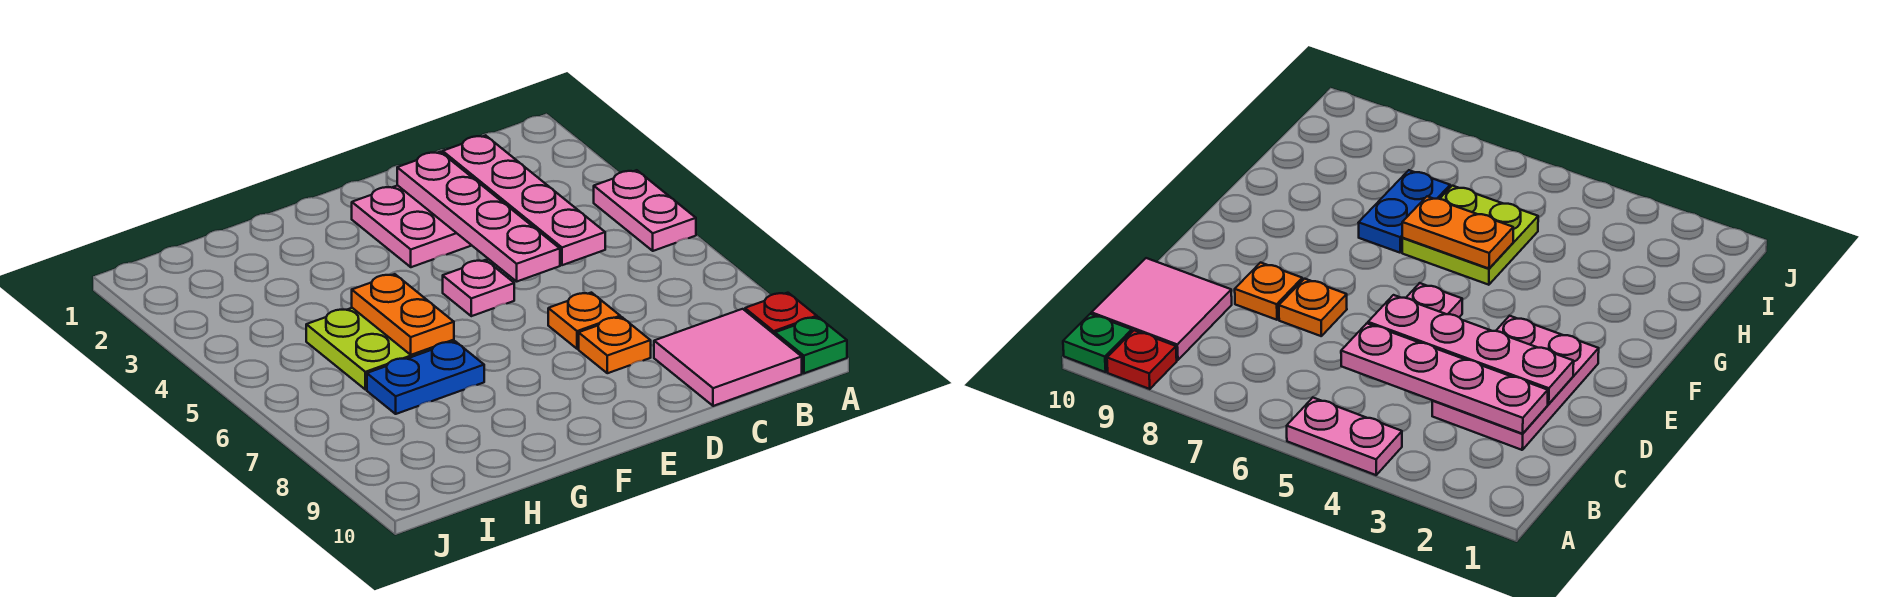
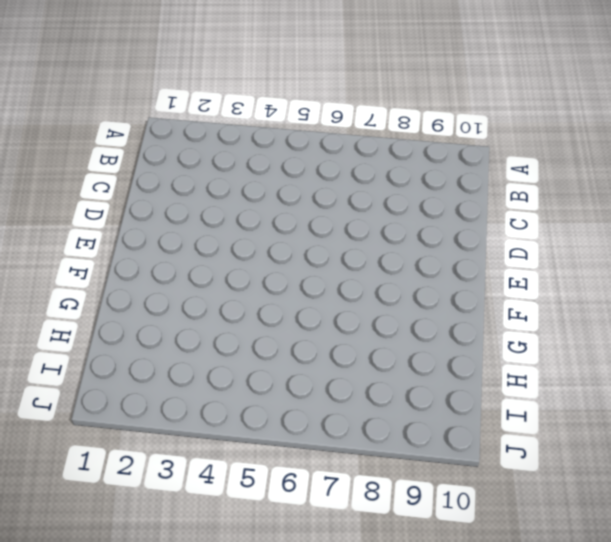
none -> pink plate A4:A5 level 1
none -> red plate A9 level 1
none -> green plate A10 level 1

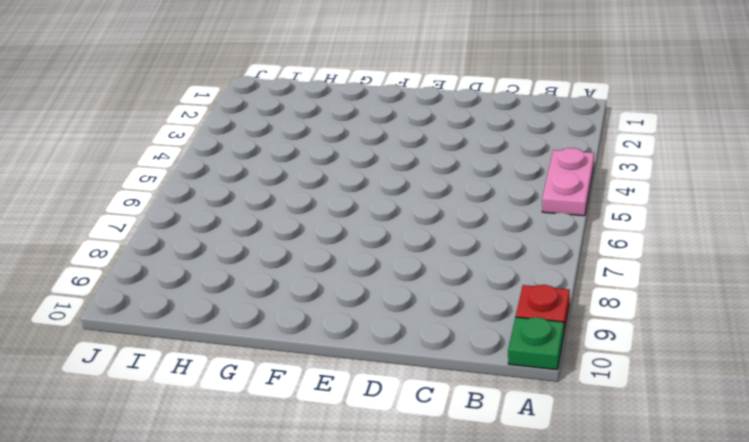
none -> pink tile B9:C10 level 1
none -> pink plate C2:E3 level 1
none -> orange plate D7 level 1

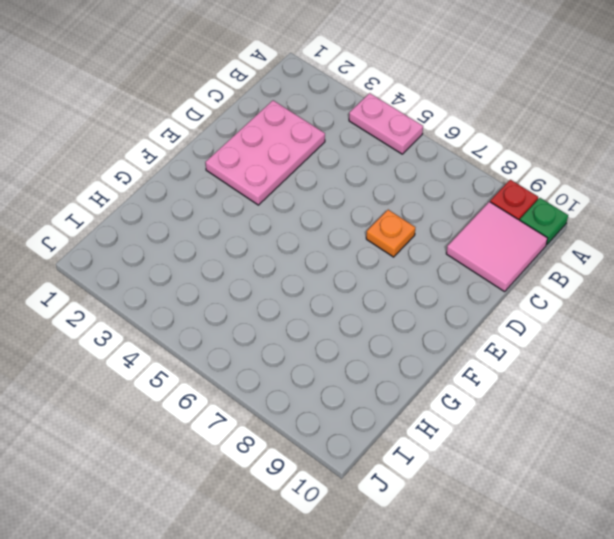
none -> orange plate D8 level 1
none -> pink plate E5 level 1
none -> lime plate G5:H6 level 1

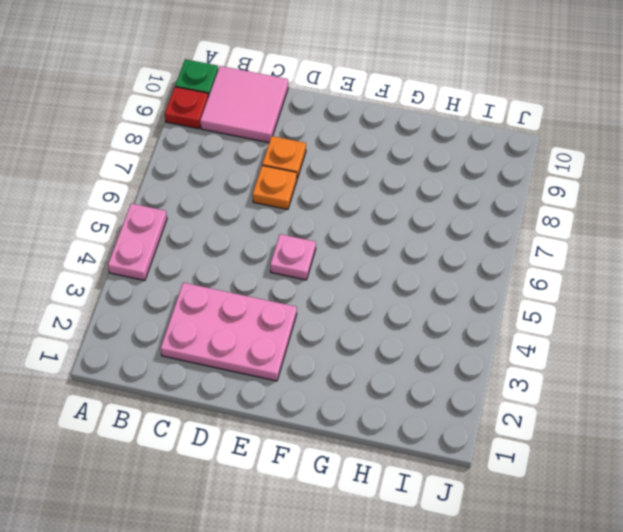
none -> lime plate G5:H6 level 1
none -> blue plate G7:H7 level 1
none -> pink plate C2:C5 level 2

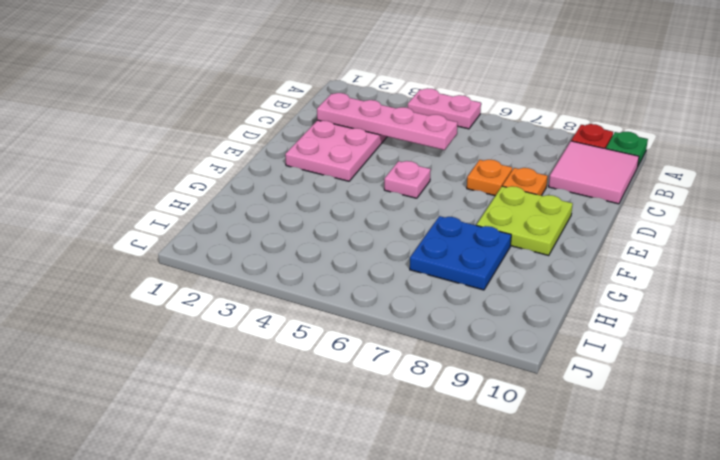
lime plate E8:F9 level 1 -> lime plate G5:H6 level 1
blue plate G7:H8 level 1 -> blue plate G7:H7 level 1
none -> pink plate D2:D5 level 2
none -> orange plate G5:G6 level 2

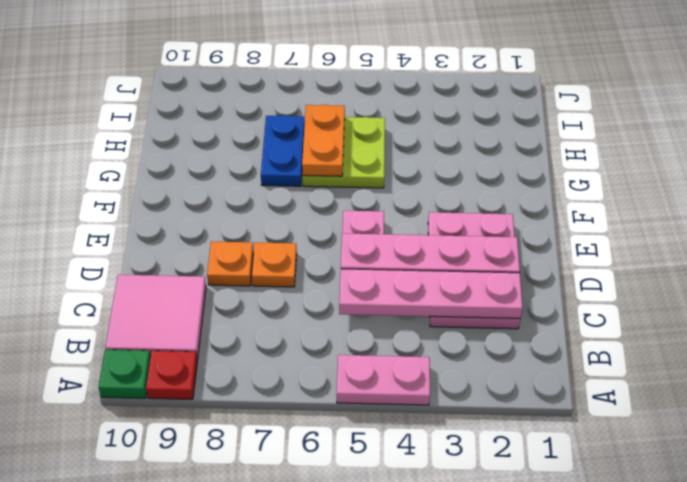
orange plate G6:H6 level 2 -> orange plate G5:G6 level 2

